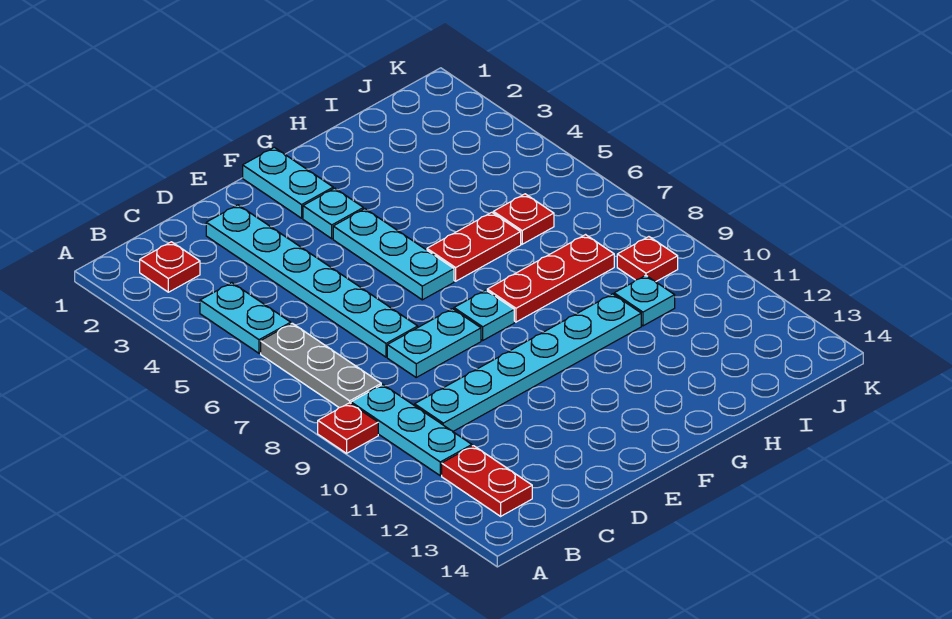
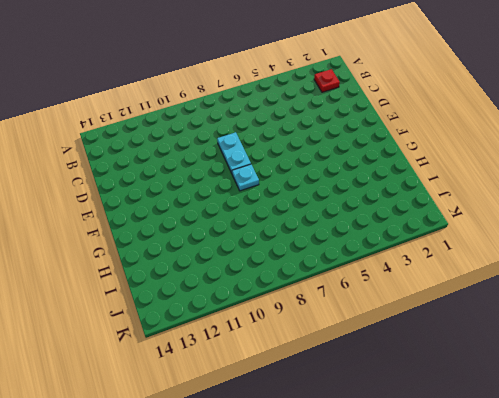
none -> red plate A9 level 1
none -> cyan plate B4:B5 level 1
none -> grey plate B6:B8 level 1

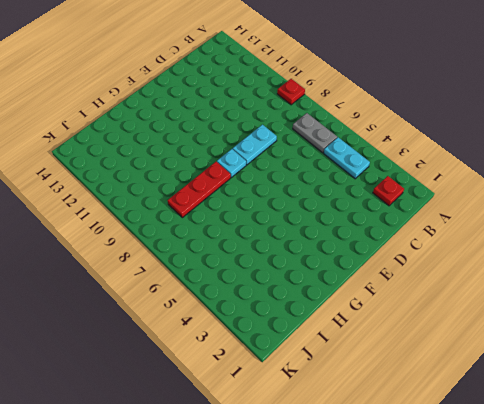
grey plate B6:B7 level 1 -> grey plate B6:B8 level 1
none -> cyan plate B9:B11 level 1
none -> red plate B12:B13 level 1
none -> cyan plate C10:H10 level 1

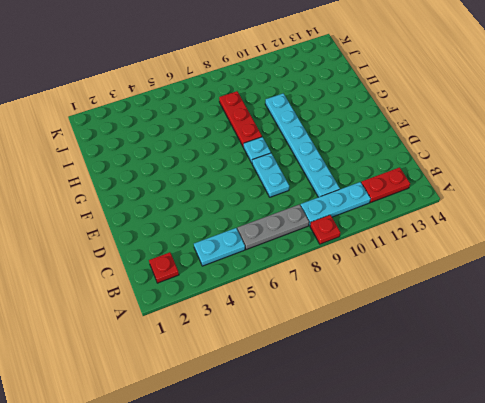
none -> cyan plate D2:D7 level 1
none -> cyan plate F1:F2 level 1
none -> cyan plate F3 level 1

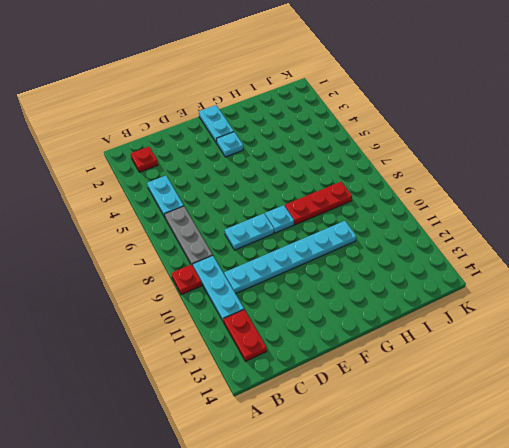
none -> cyan plate D2:D7 level 1
none -> cyan plate F4:F6 level 1
none -> red plate G6:H6 level 1

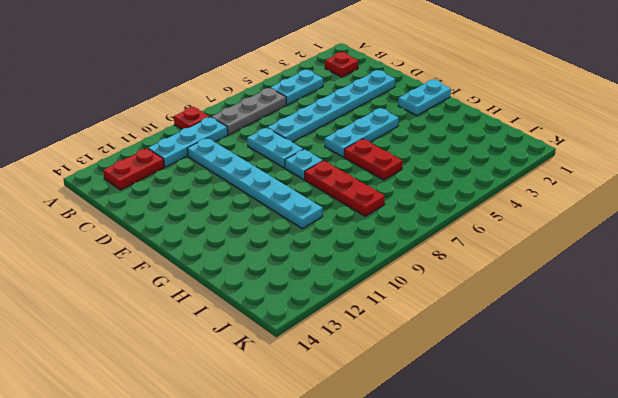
none -> cyan plate F3 level 1
none -> red plate I6 level 1
none -> cyan plate I10 level 1

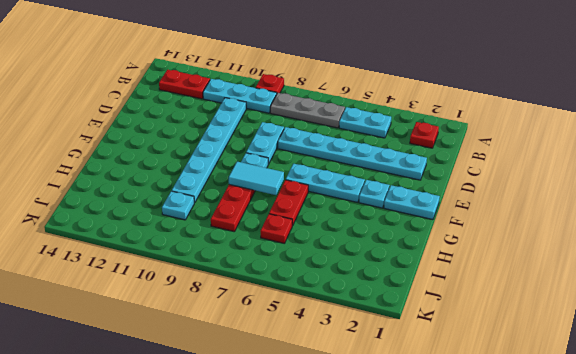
cyan tile G7:G8 level 2 -> none
none -> red plate J9 level 1

